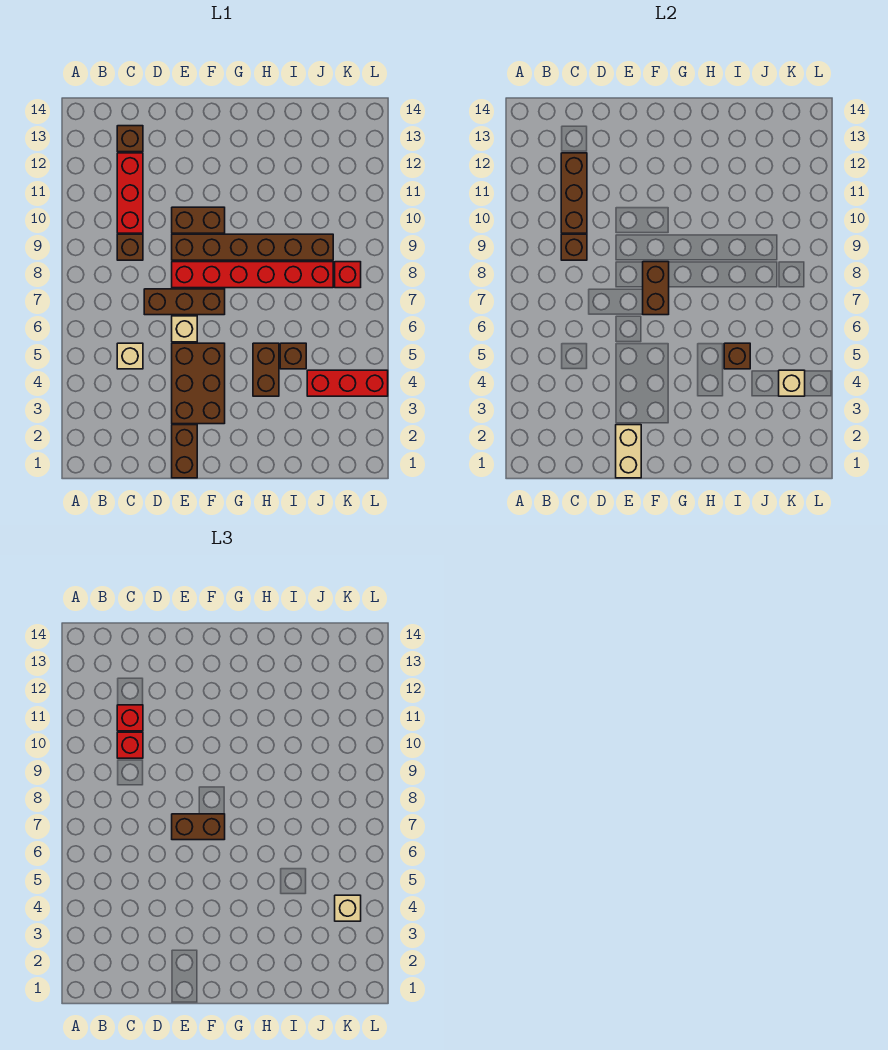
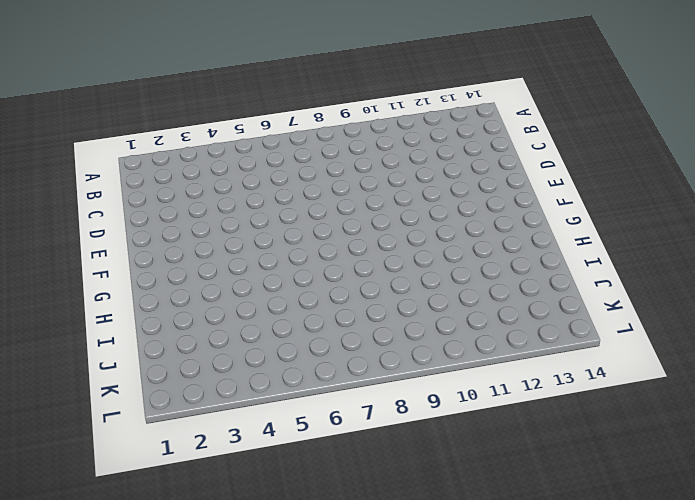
none -> tan brick C5 level 1
none -> brown brick C9 level 1
none -> red brick C10:C12 level 1

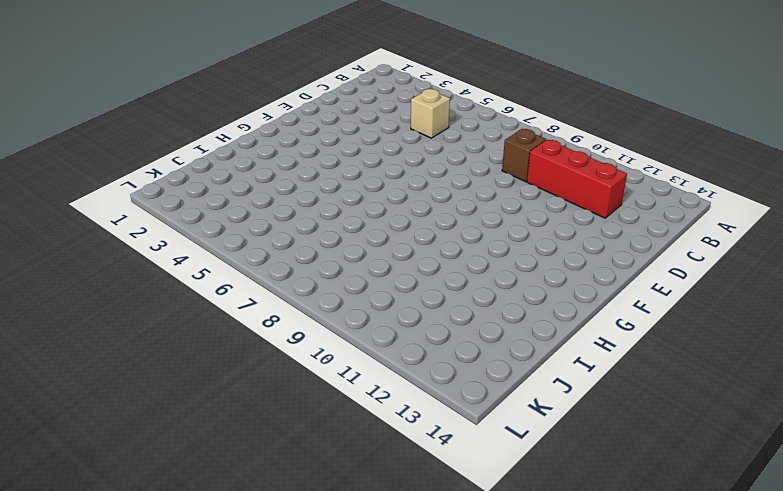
none -> brown brick C13 level 1
none -> brown brick D7:F7 level 1
none -> brown brick E1:E2 level 1

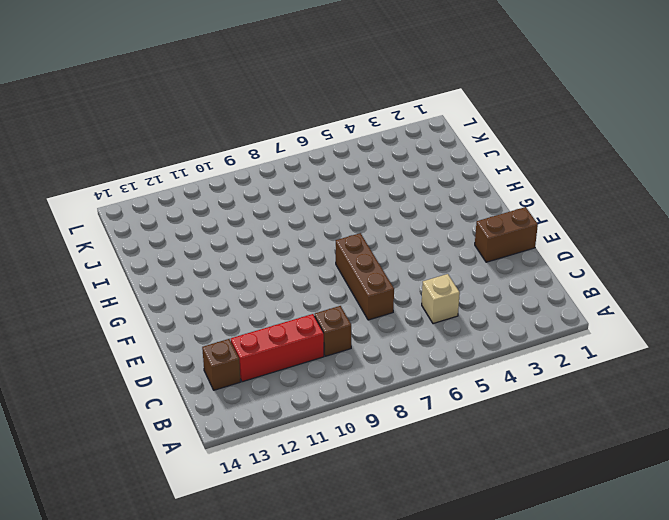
none -> brown brick E3:F5 level 1
none -> tan brick E6 level 1
none -> red brick E8:J8 level 1

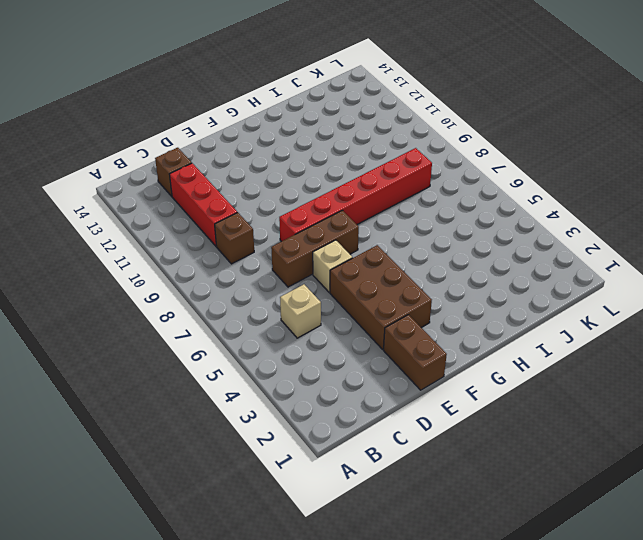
none -> brown brick E9:J9 level 1
none -> brown brick E10:F10 level 1
none -> brown brick H4:H5 level 1

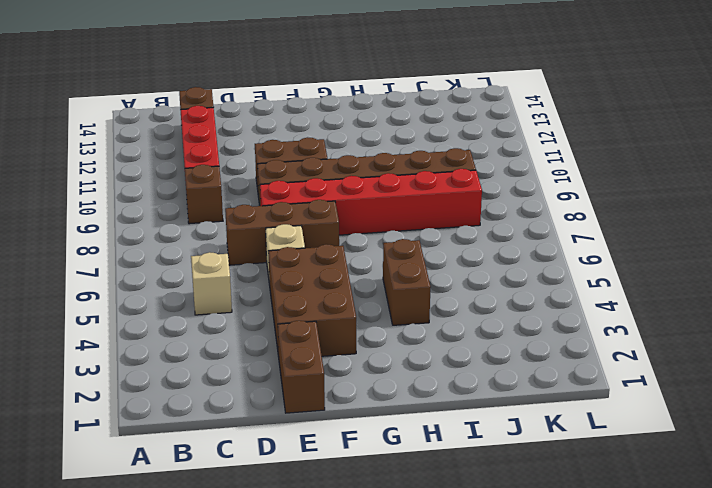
none -> brown brick I5 level 1
none -> red brick J4:L4 level 1
none -> red brick K8 level 1

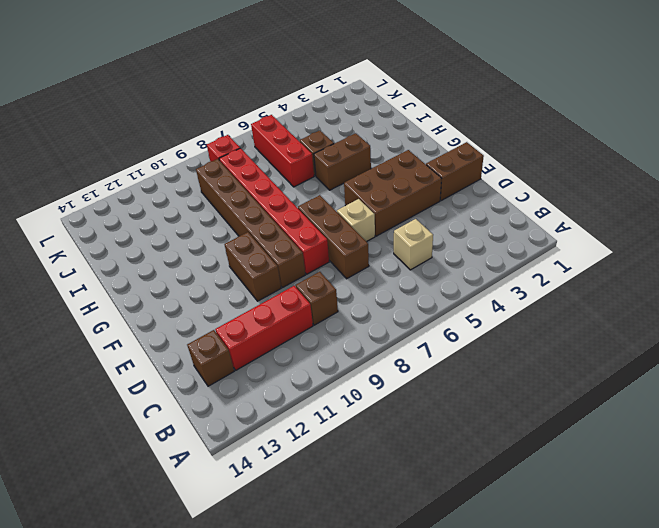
red brick I6:K6 level 1 -> red brick J4:L4 level 1
none -> brown brick C9 level 2
none -> brown brick C10:C12 level 2
none -> tan brick E1:E2 level 2

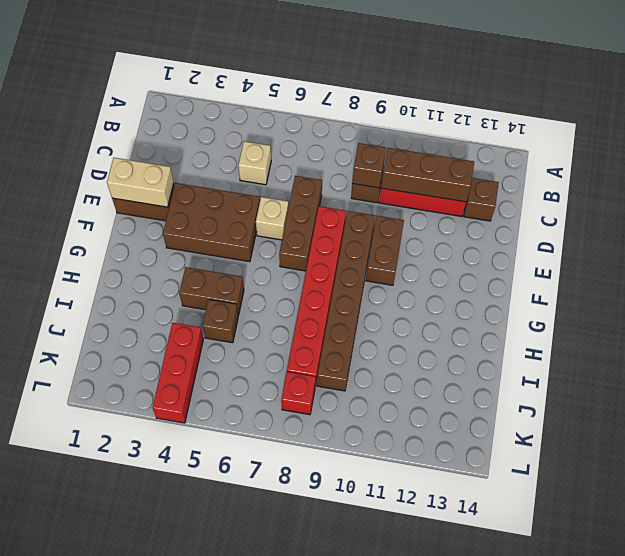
none -> brown brick F7:F8 level 2
none -> brown brick I5 level 2
none -> tan brick K4 level 2

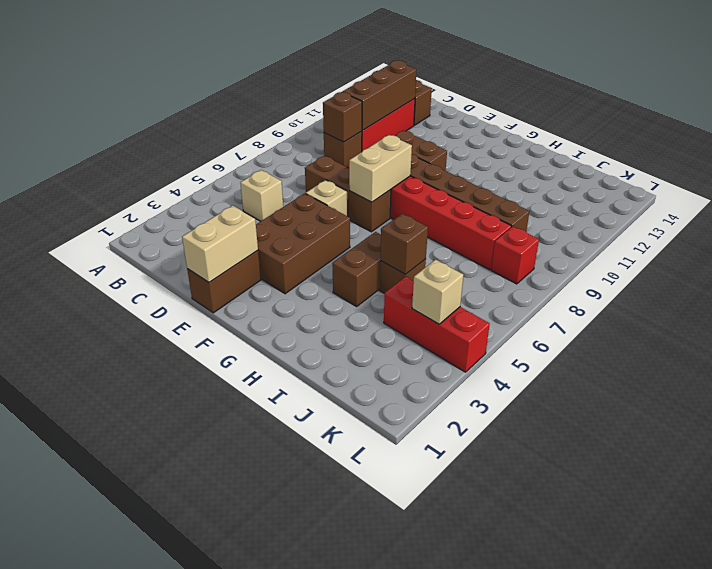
tan brick F7:F8 level 2 -> brown brick F7:F8 level 2
none -> red brick C10 level 3
none -> red brick C11 level 3
none -> brown brick E7:F7 level 3

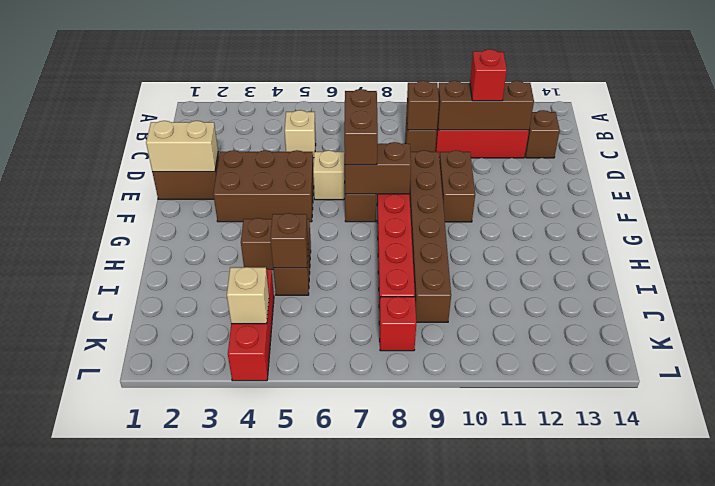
none -> red brick C10 level 3
none -> tan brick K4 level 3

